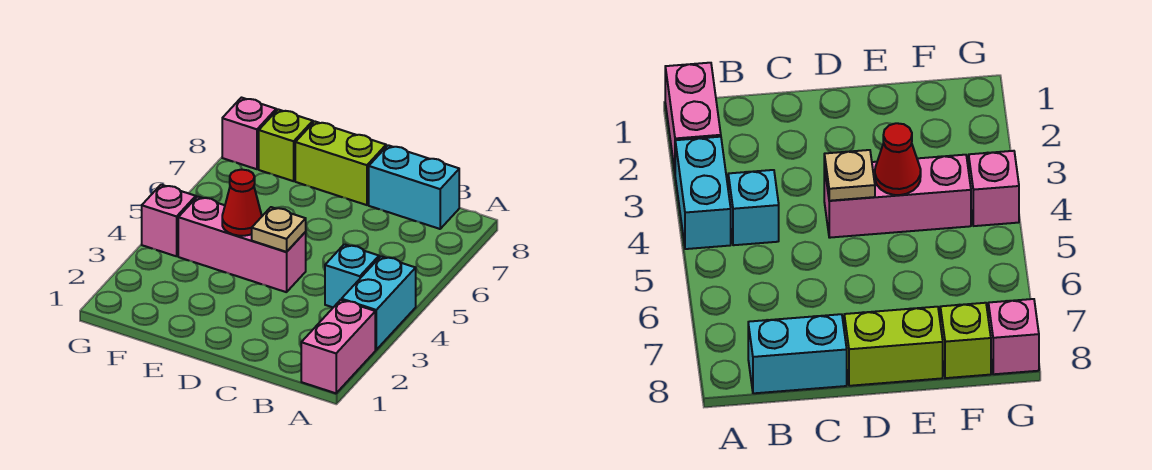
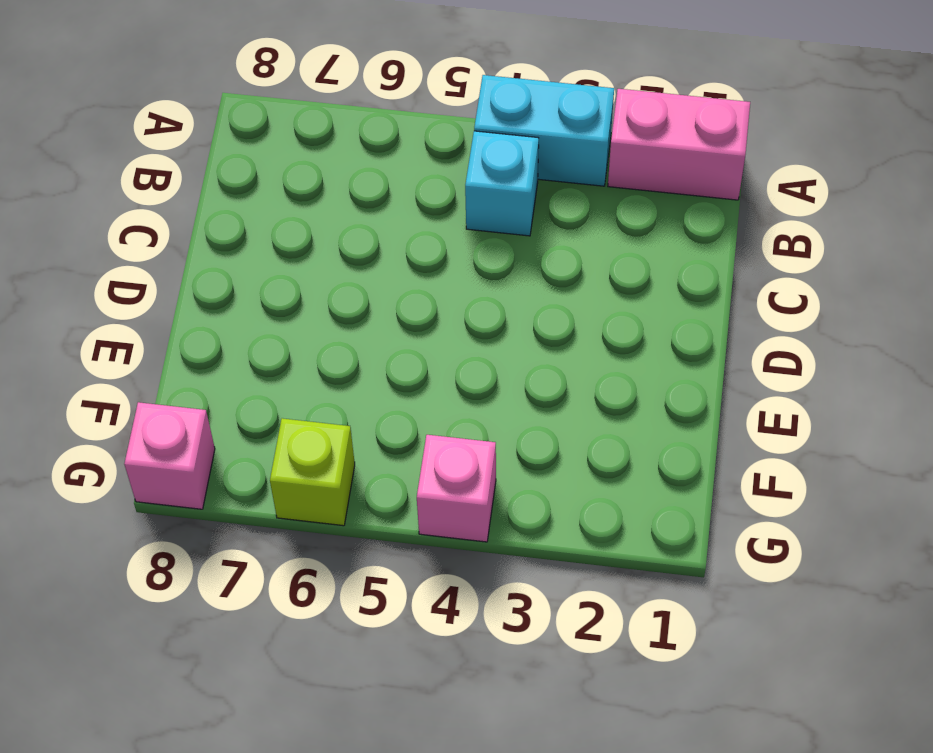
lime brick G6 level 1 -> lime brick F8 level 1
none -> cyan brick B8:C8 level 1
none -> pink brick D4:F4 level 1

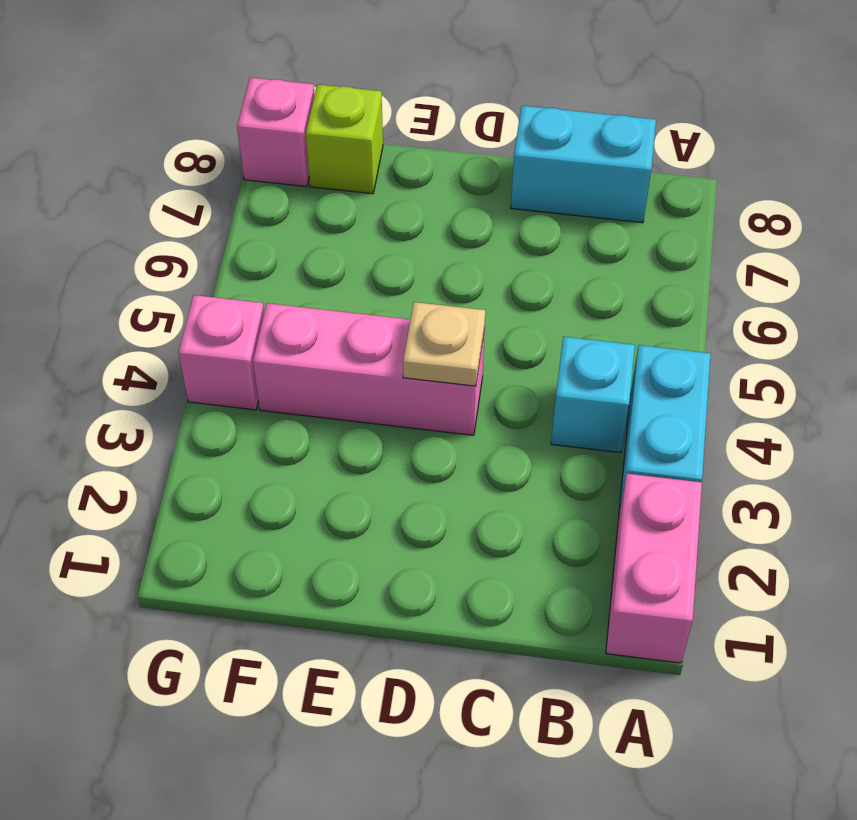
none -> lime brick D8:E8 level 1
none -> red cone E4 level 2

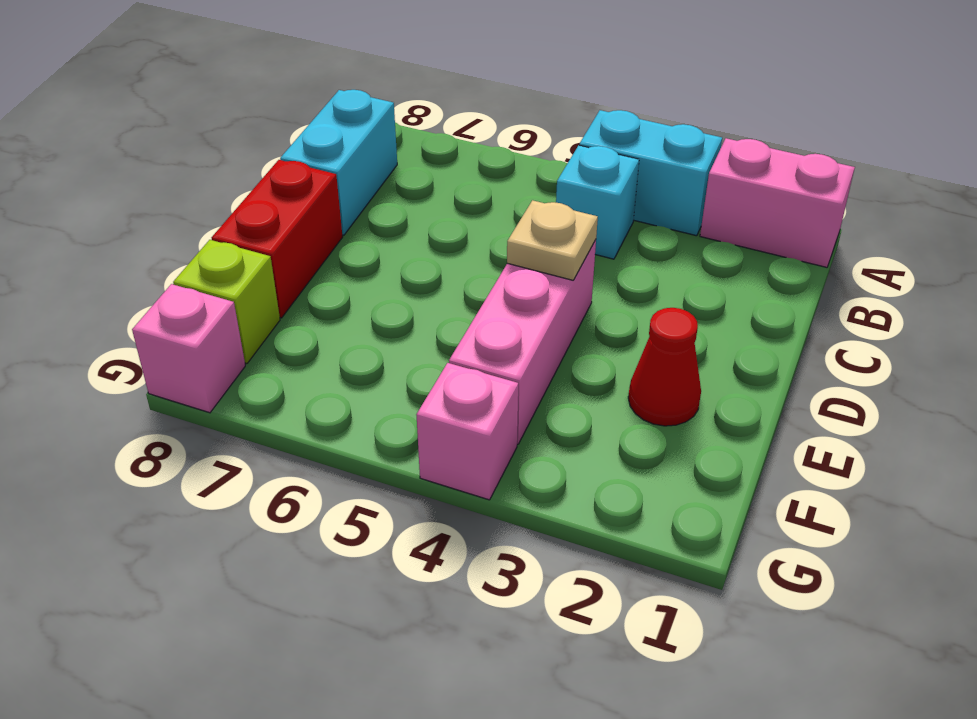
red brick D8:E8 level 1 -> lime brick D8:E8 level 1
red cone E2 level 1 -> red cone E4 level 2

